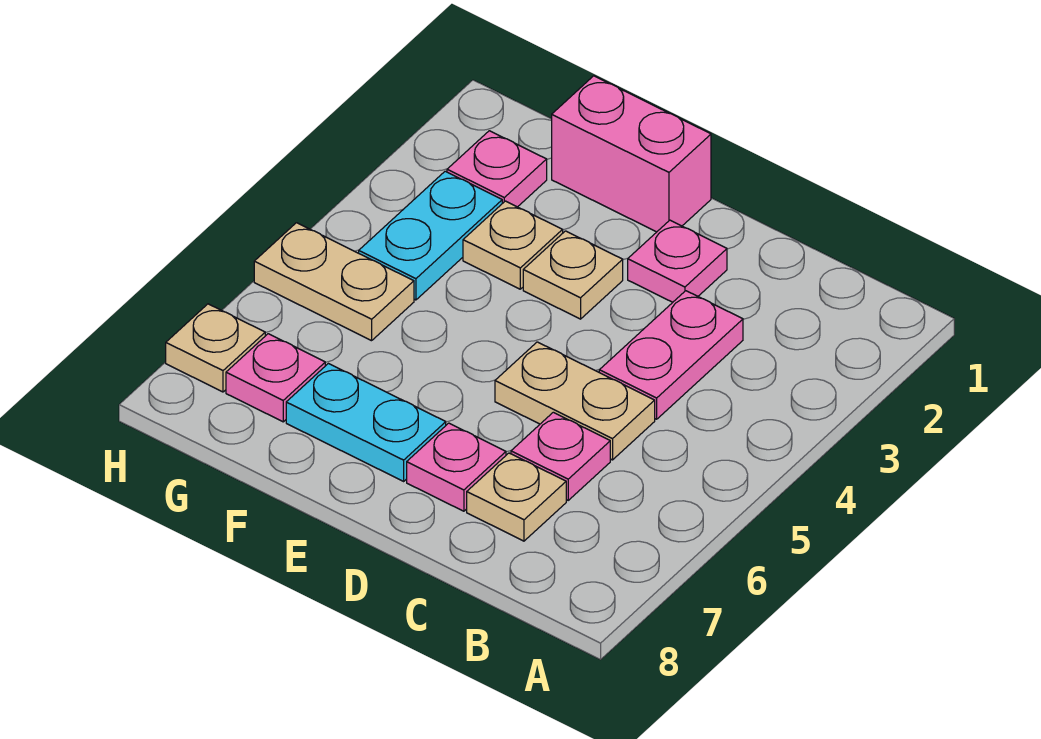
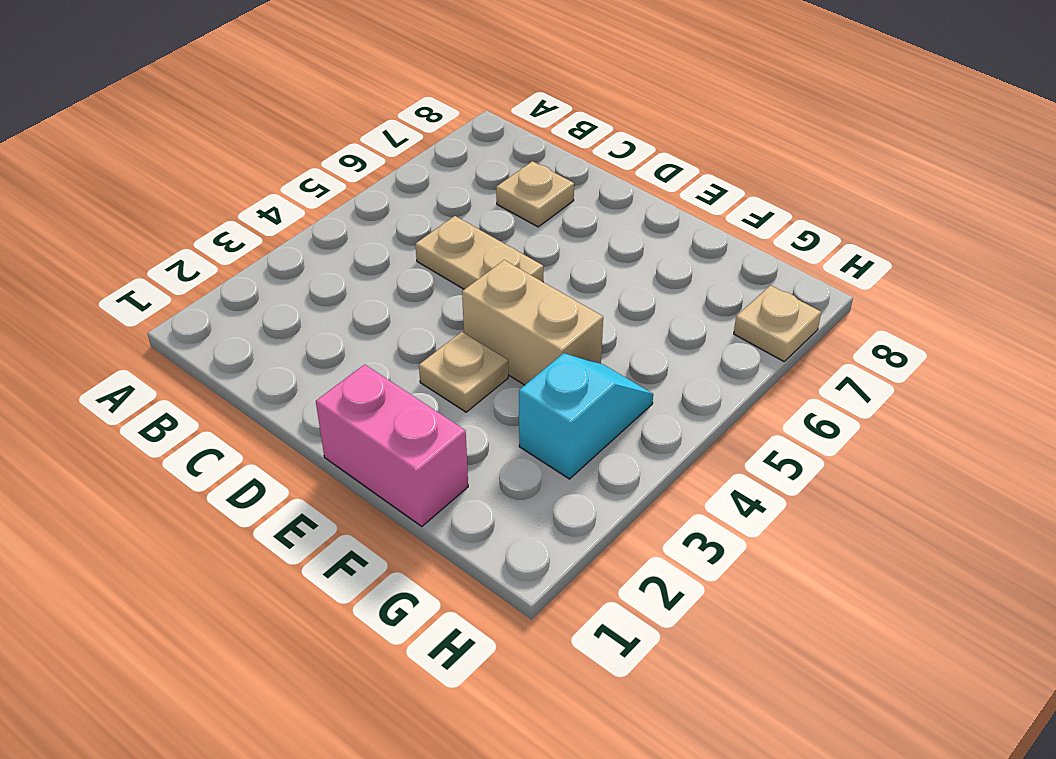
tan brick E4:F4 level 1 -> none
cyan slope G3:G4 level 1 top 3 -> cyan plate G3:G4 level 1
none -> pink plate C3:C4 level 1
none -> pink plate C6 level 1
none -> pink plate D2 level 1

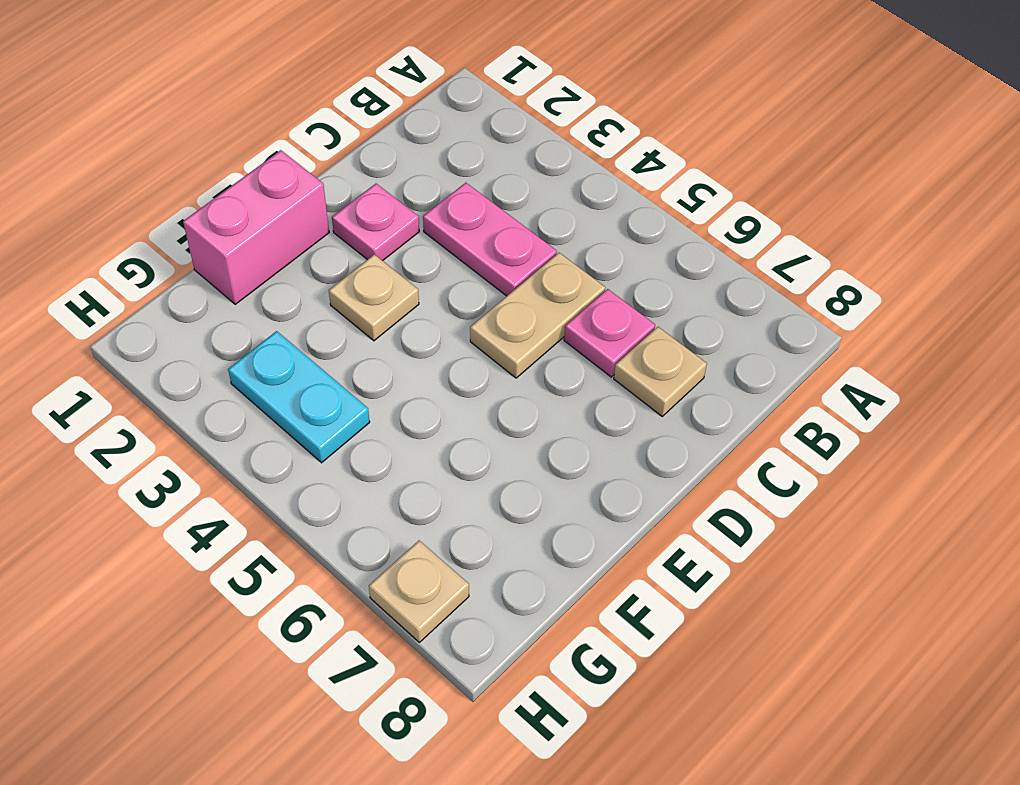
none -> pink plate D7 level 1
none -> cyan plate E7:F7 level 1
none -> tan plate F3 level 1

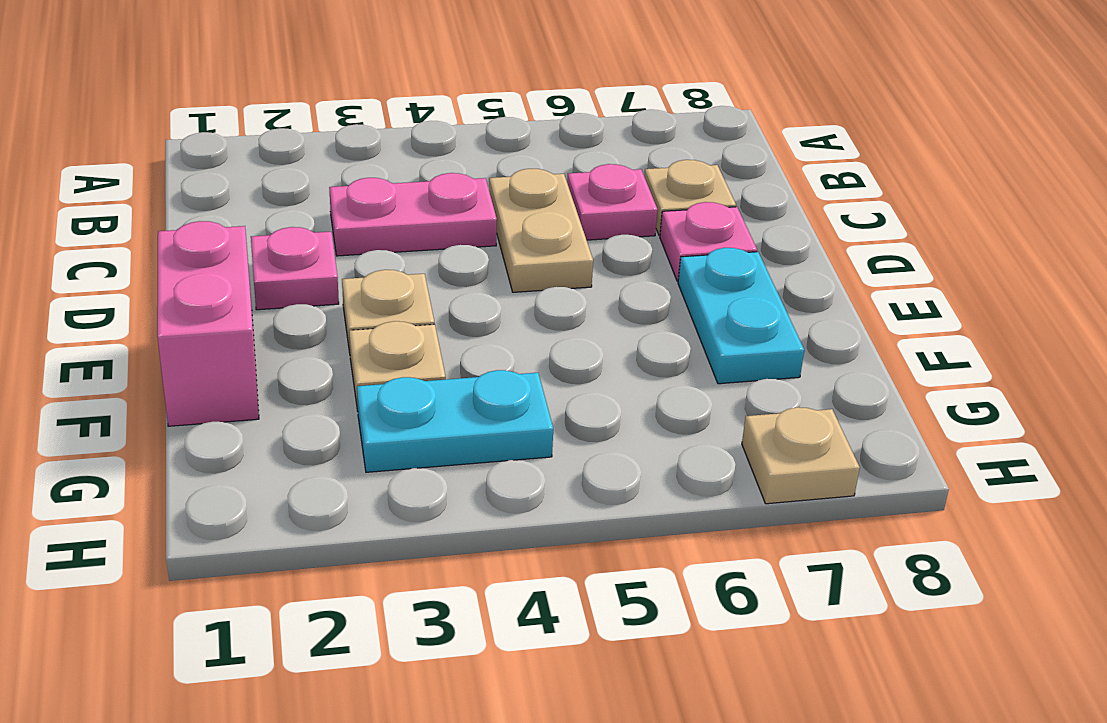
none -> pink plate G2 level 1
none -> tan plate G5:H5 level 1
none -> pink plate G7 level 1

